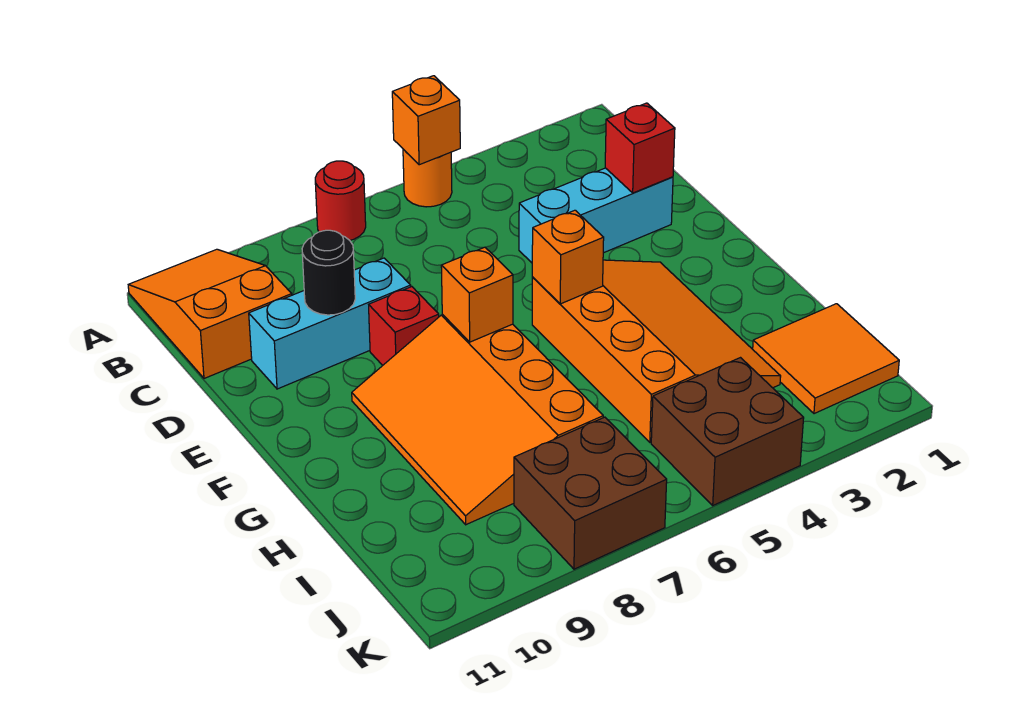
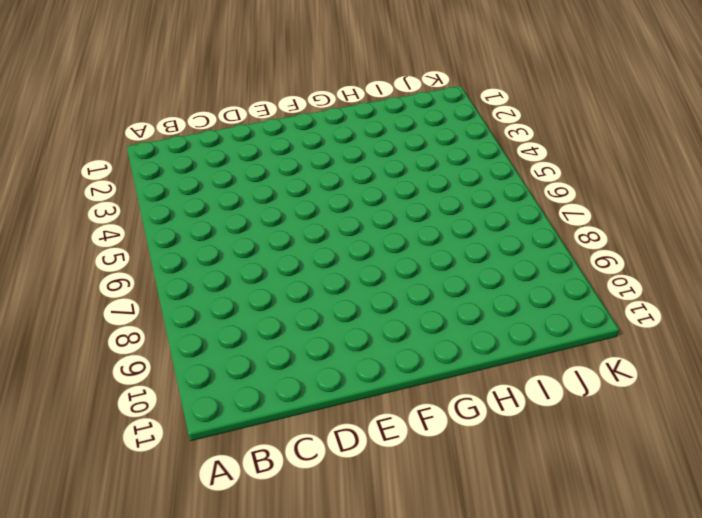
none -> orange round brick A5 level 1
none -> red round brick A7 level 1
none -> orange slope A10:C11 level 1 top C

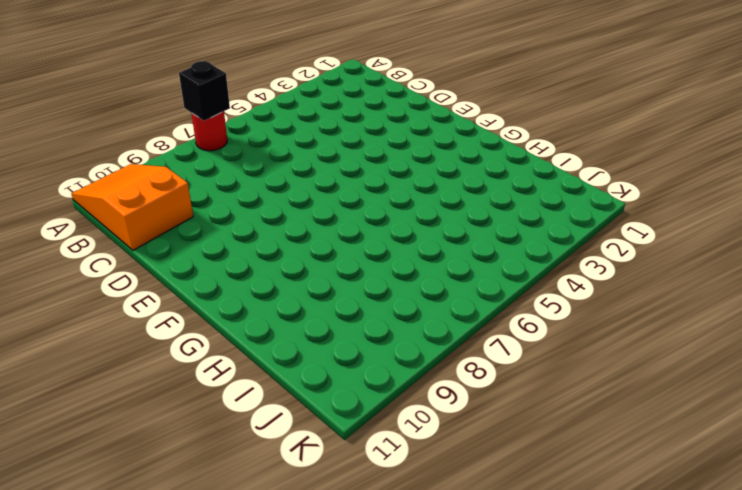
black brick A7 level 2 -> none
none -> orange round brick A5 level 1
none -> cyan brick D2:D4 level 1
none -> cyan brick D8:D10 level 1

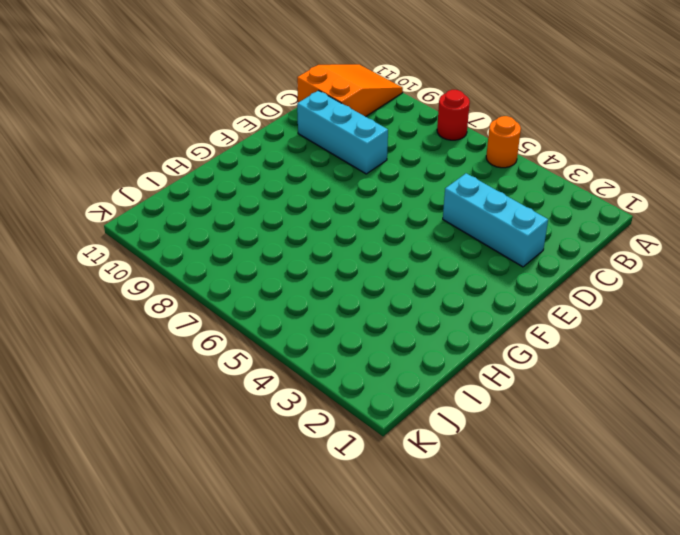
none -> red brick E8 level 1
none -> orange slope F3:I5 level 1 top 5
none -> orange slope F7:I9 level 1 top 7

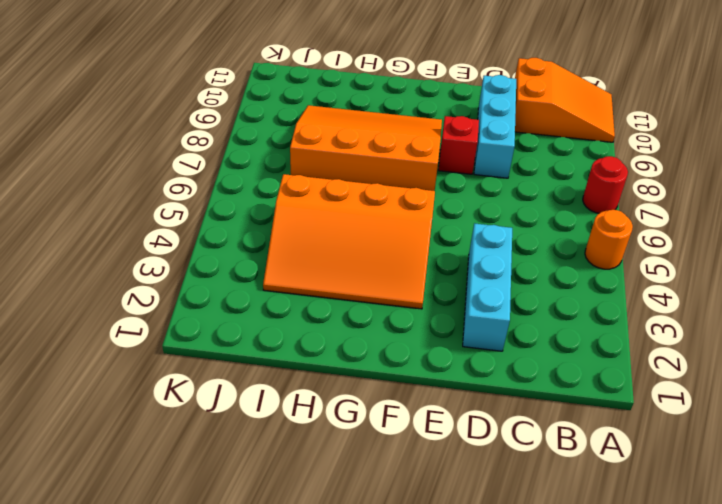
none -> orange tile I1:J2 level 1
none -> brown brick J4:K5 level 1
none -> brown brick J7:K8 level 1

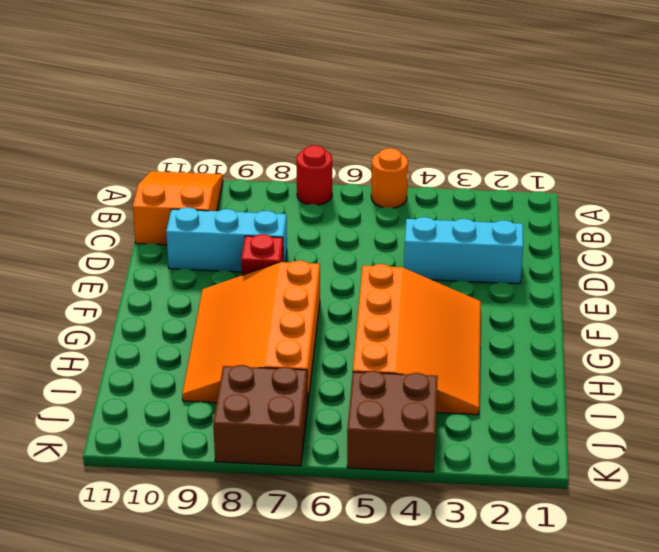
none -> orange tile I1:J2 level 1
none -> orange brick A5 level 2
none -> red brick D2 level 2

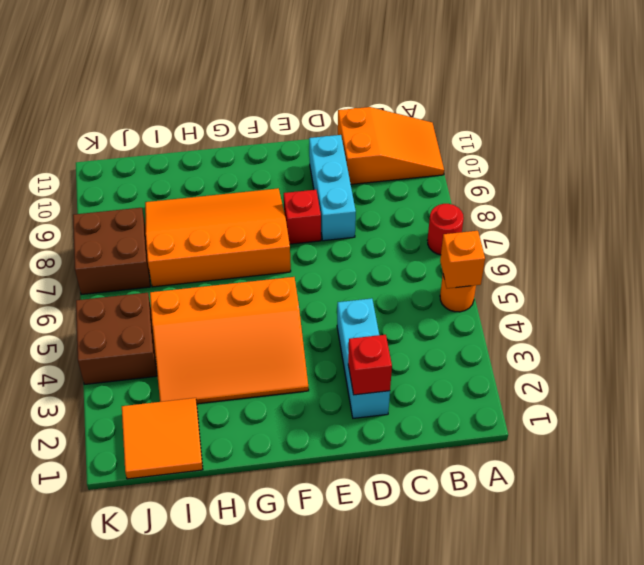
none -> black round brick D9 level 2
none -> orange brick F5 level 2
none -> orange brick F7 level 2

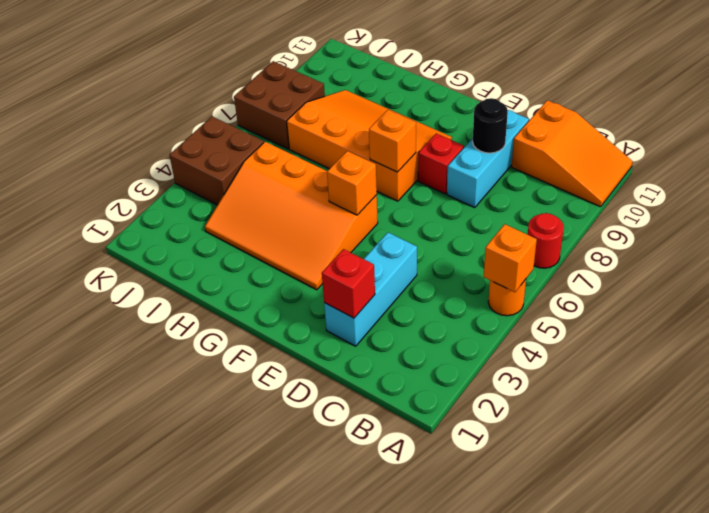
none -> orange tile I1:J2 level 1

